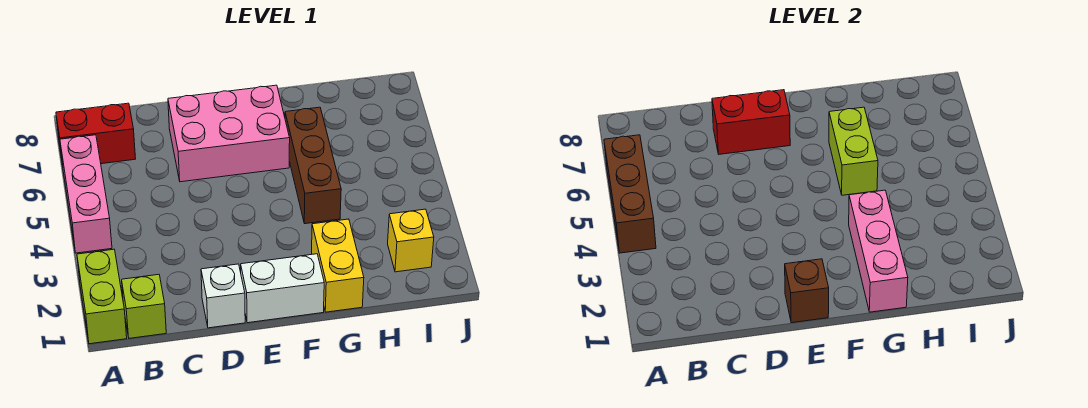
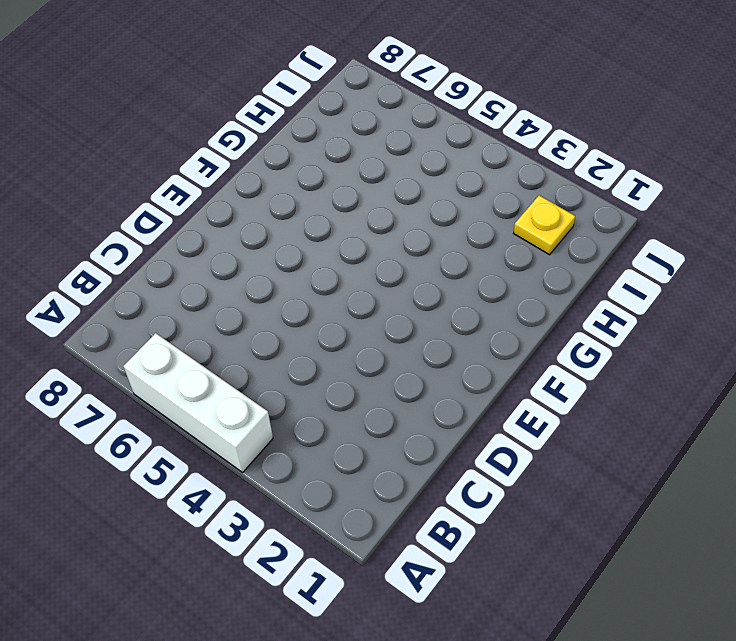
white brick A4:A6 level 1 -> pink brick A4:A6 level 1
yellow plate I2 level 1 -> yellow brick I2 level 1
none -> lime brick A1:A2 level 1
none -> red brick A7:B7 level 1
none -> lime brick B1 level 1

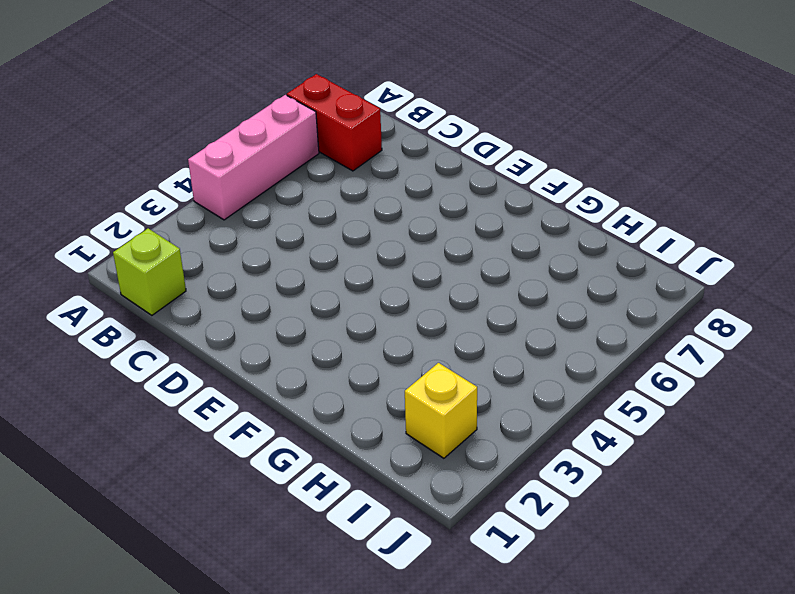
none -> lime brick A1:A2 level 1
none -> white brick D1 level 1
none -> pink brick D6:F7 level 1

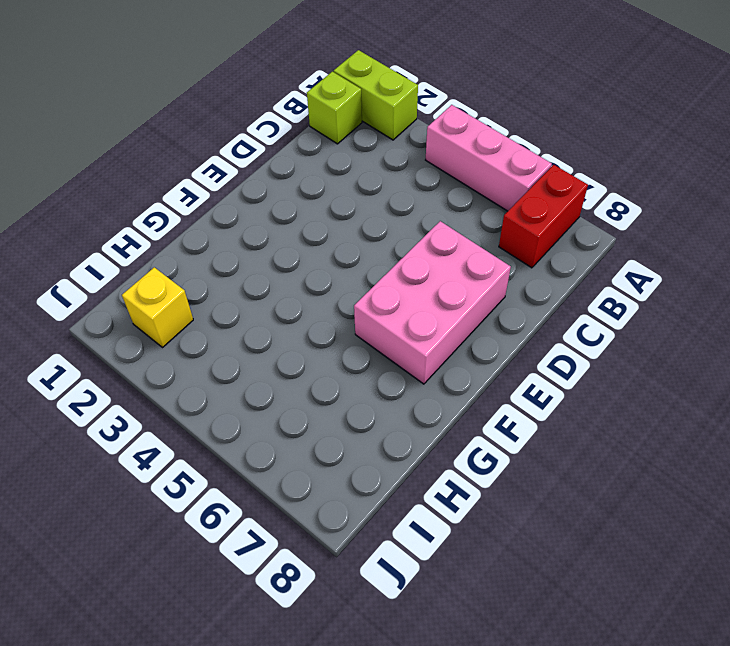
none -> white brick D1 level 1
none -> white brick E1:F1 level 1
none -> yellow brick G1:G2 level 1

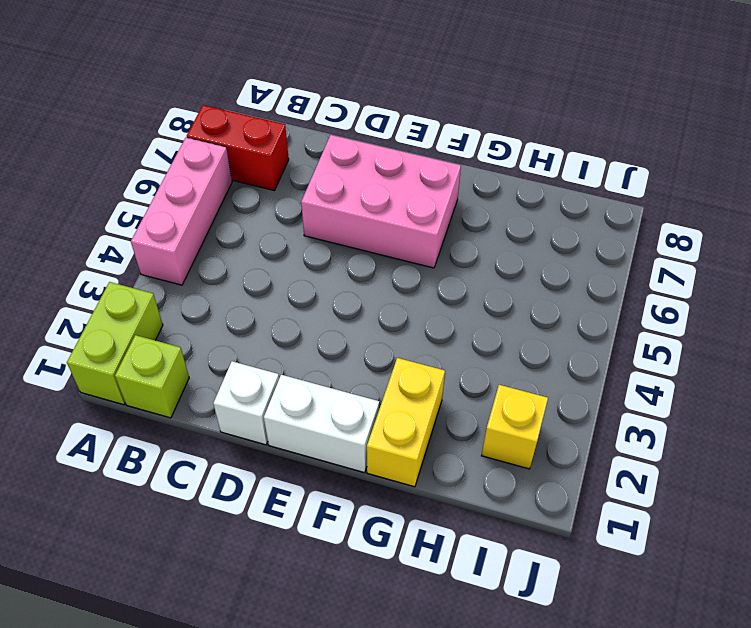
none -> brown brick G4:G6 level 1
none -> brown brick A4:A6 level 2
none -> red brick D7:E7 level 2

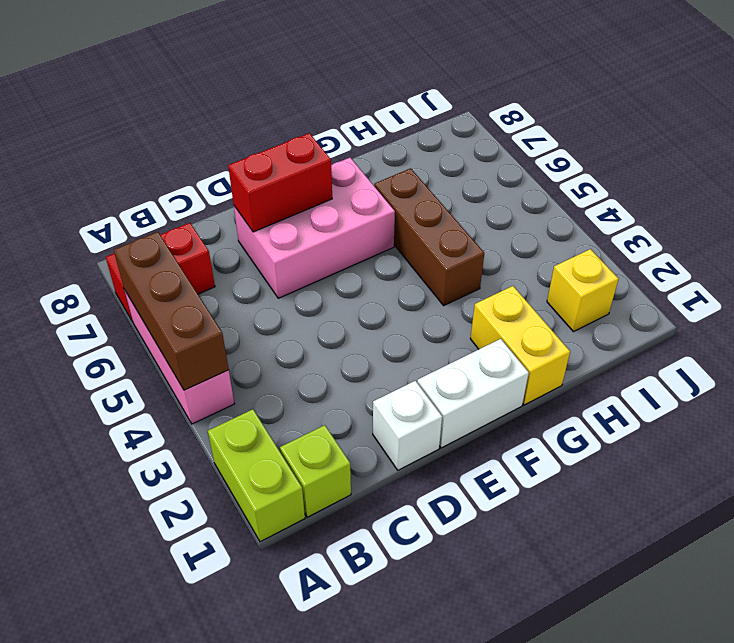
none -> brown brick E1 level 2
none -> pink brick G1:G3 level 2
none -> lime brick G5:G6 level 2

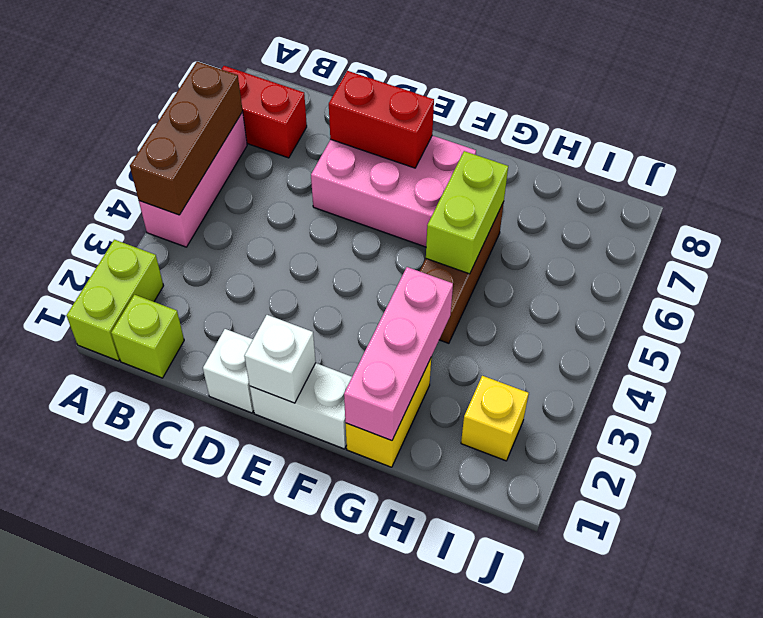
white brick E1 level 2 -> brown brick E1 level 2

